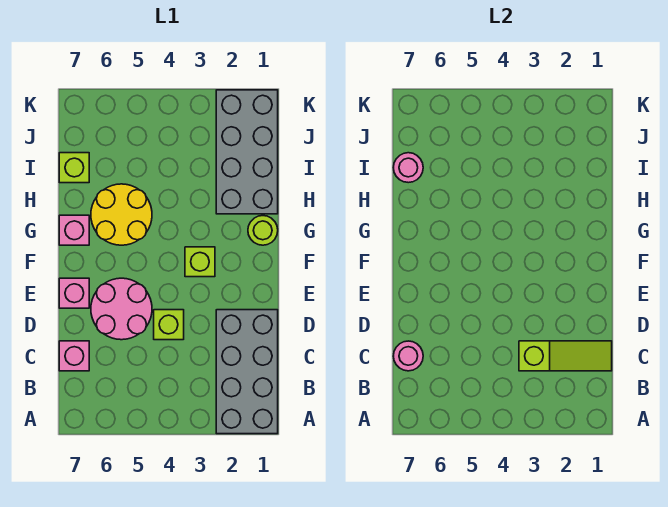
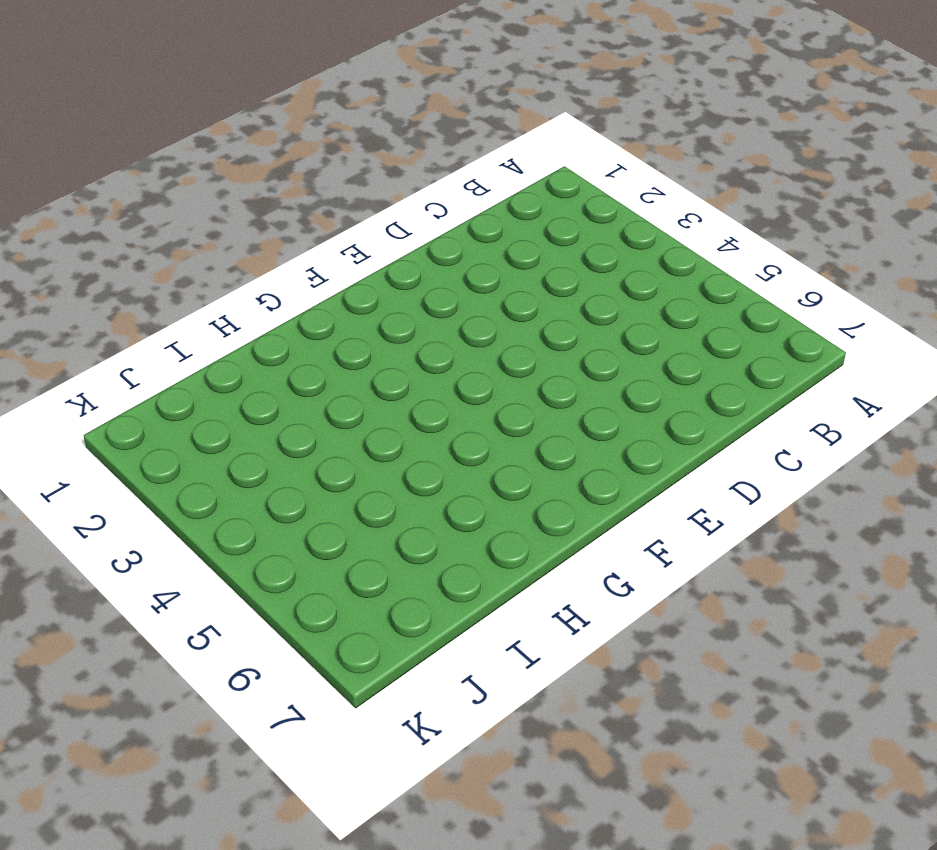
none -> grey brick A1:D2 level 1
none -> pink brick C7 level 1
none -> lime brick D4 level 1

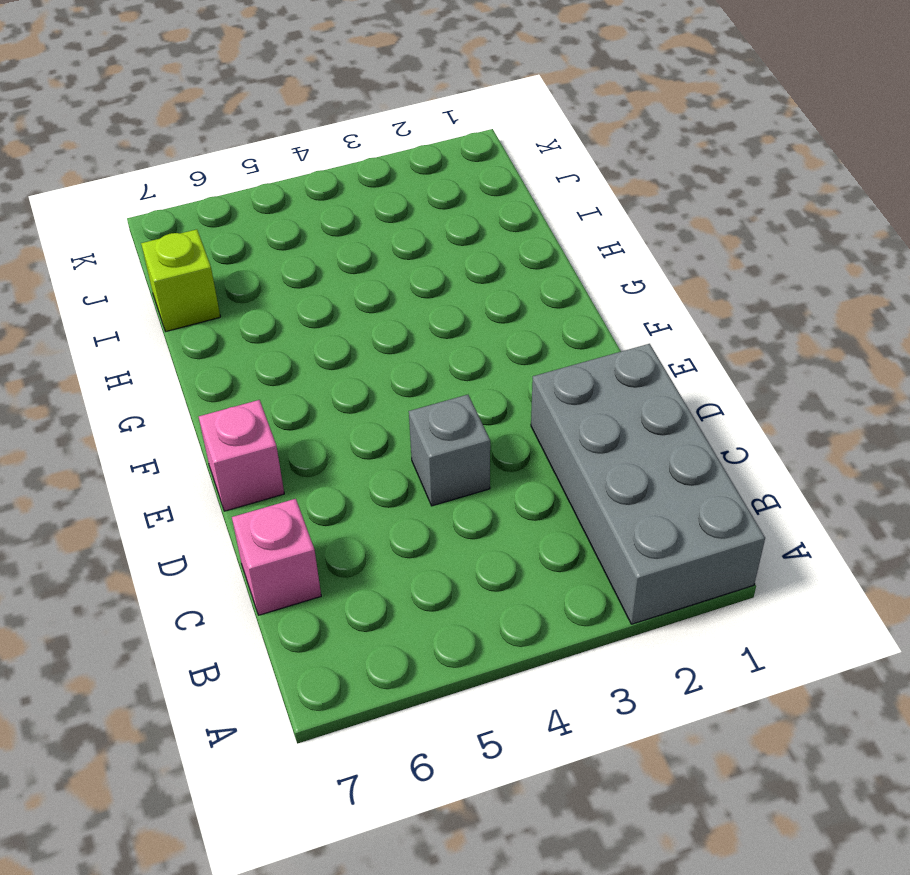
grey brick D4 level 1 -> lime brick D4 level 1
none -> pink round brick D5:E6 level 1
none -> lime brick F3 level 1
none -> lime round brick G1 level 1

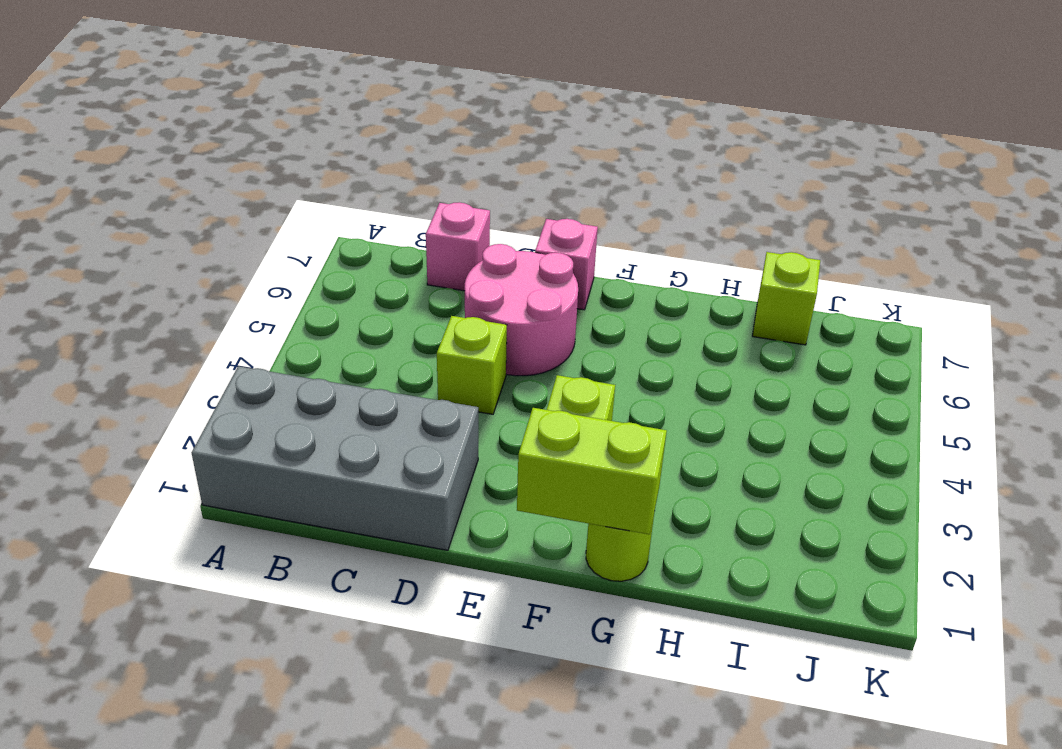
lime brick F1:G1 level 2 -> none
none -> yellow round brick G5:H6 level 1
none -> pink brick G7 level 1
none -> grey brick H1:K2 level 1

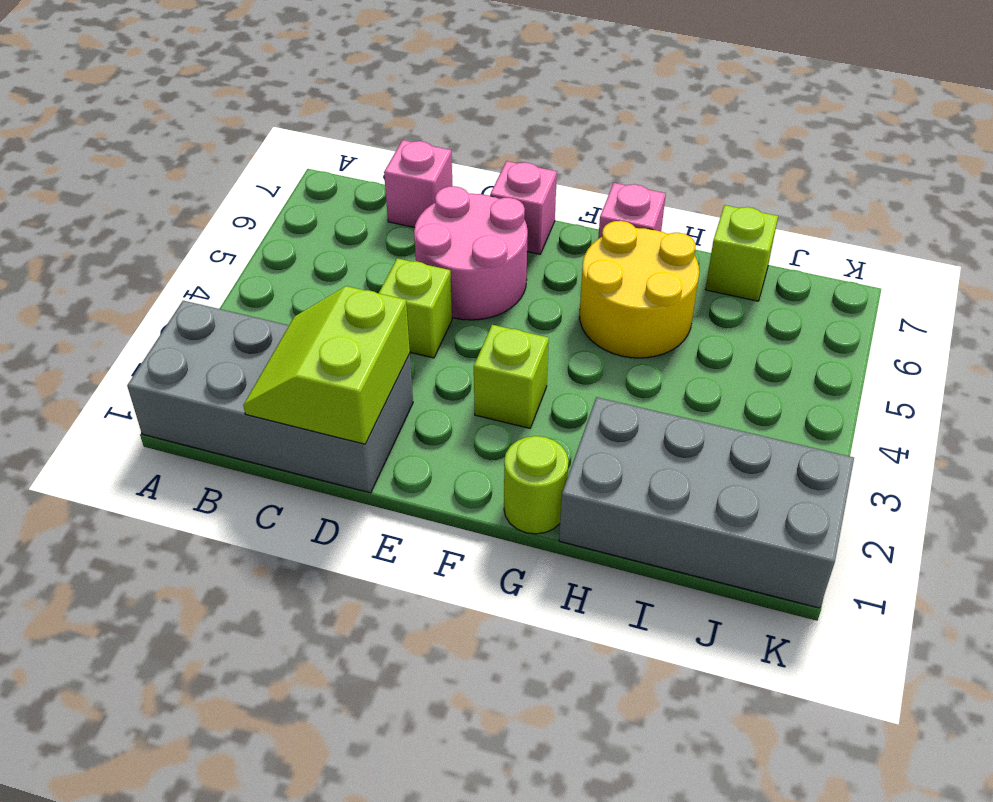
lime slope C1:D2 level 2 top D -> lime slope C1:C3 level 2 top 3
none -> pink round brick C7 level 2
none -> pink round brick I7 level 2

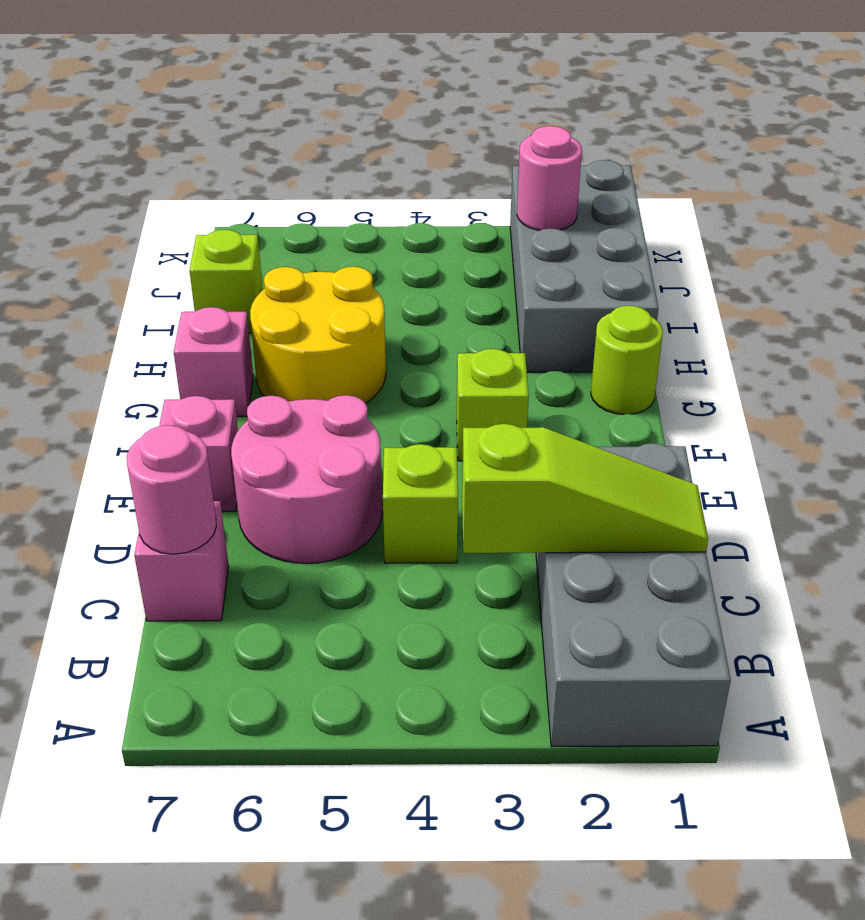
pink round brick J2 level 2 -> pink round brick I7 level 2

